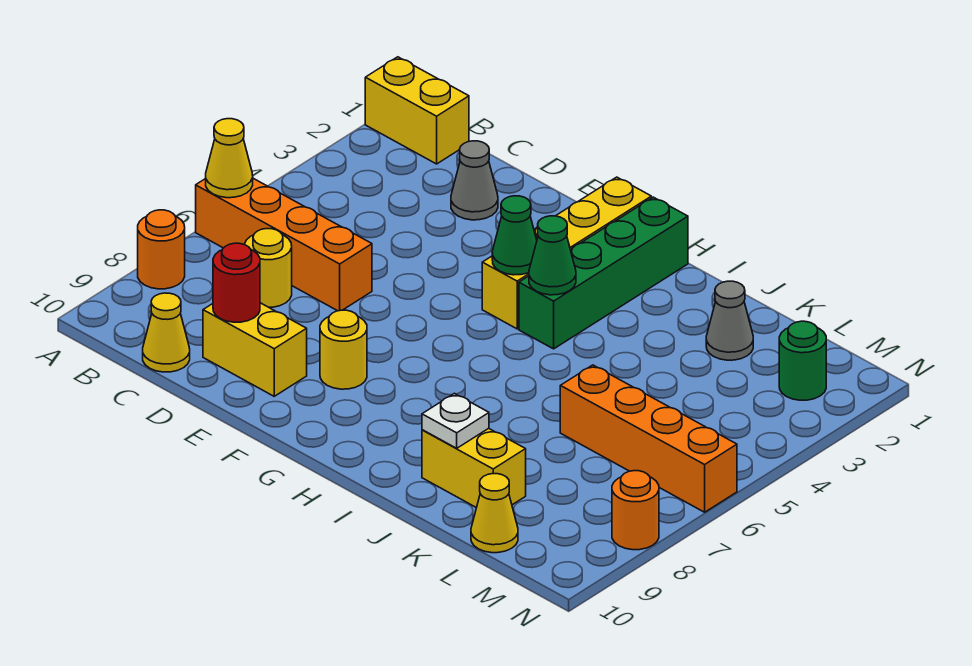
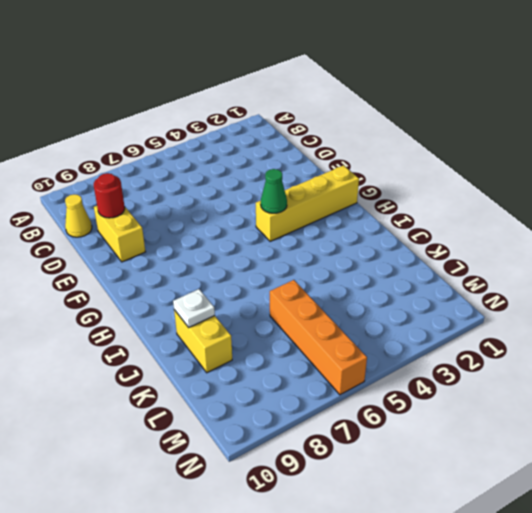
none -> yellow brick A1:B1 level 1
none -> orange brick A6:D6 level 1
none -> orange round brick A8 level 1

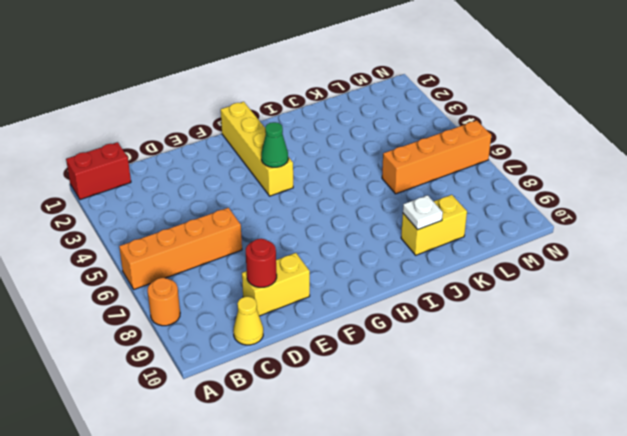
red brick A1:B1 level 1 -> yellow brick A1:B1 level 1
none -> yellow round brick C7 level 1
none -> grey cone D2 level 1
none -> yellow round brick F8 level 1

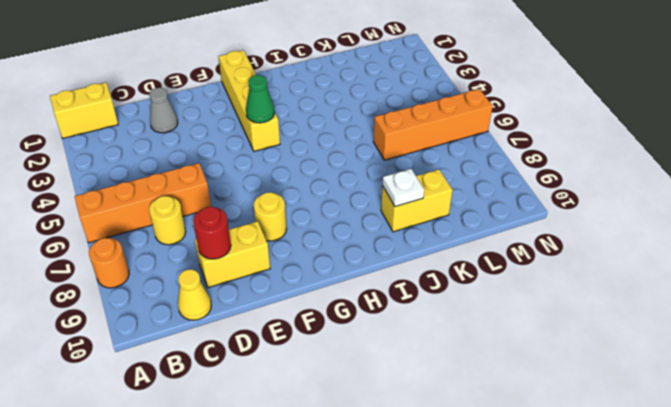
none -> green brick H1:H4 level 1
none -> grey cone K2 level 1
none -> yellow cone L10 level 1

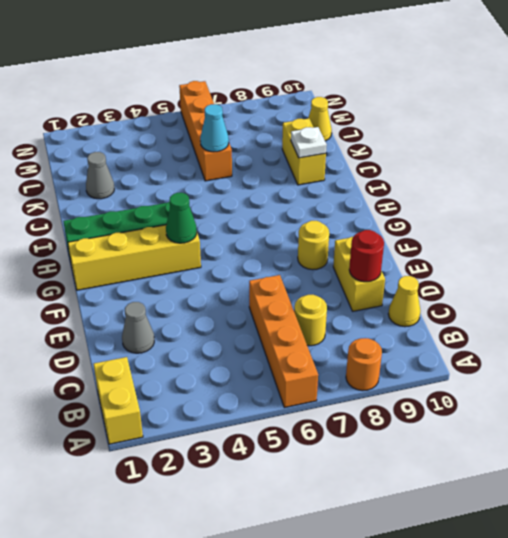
cyan cone K6 level 2 -> none
none -> green round brick M2 level 1
none -> orange round brick N8 level 1
none -> yellow cone A6 level 2

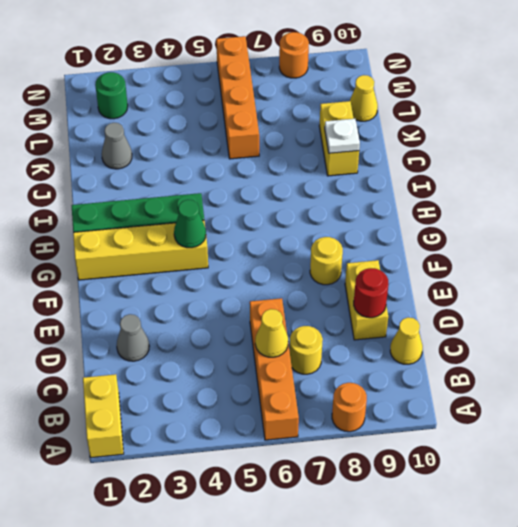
yellow cone C6 level 2 -> yellow cone A6 level 2
none -> green cone H4 level 2

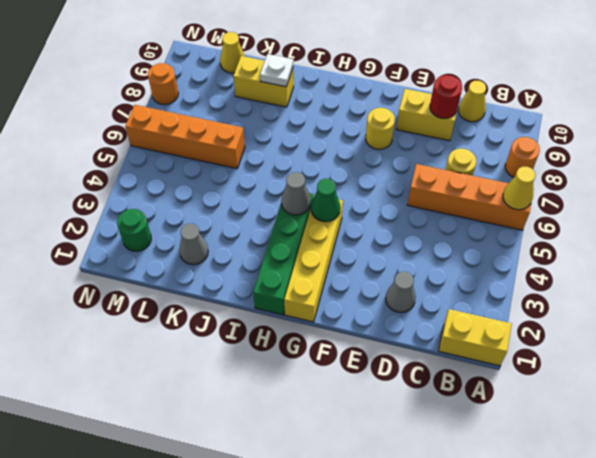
grey cone H4 level 2 -> green cone H4 level 2

